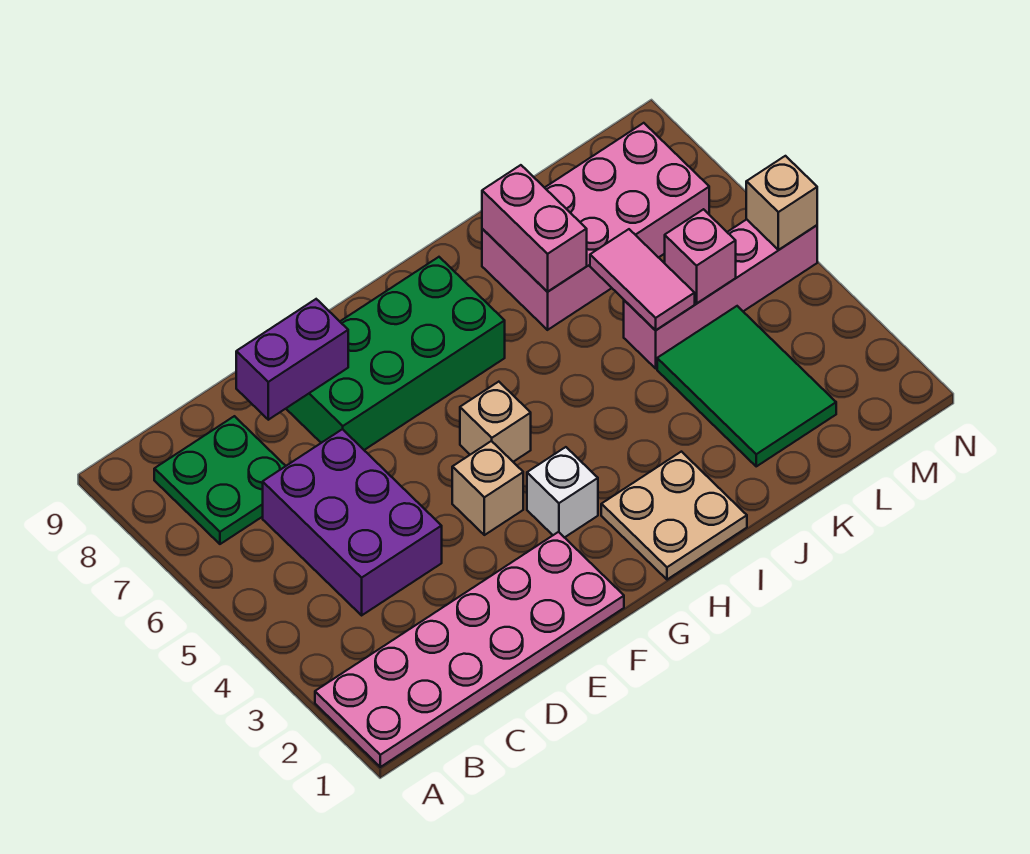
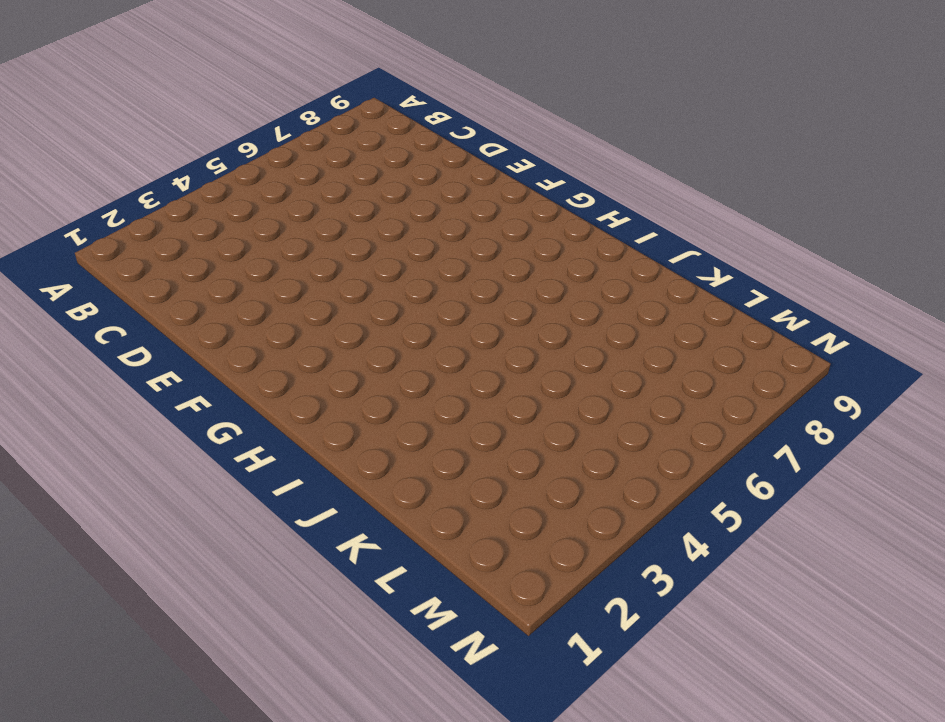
none -> pink plate A1:F2 level 1
none -> green plate B7:C8 level 1
none -> purple brick C4:D6 level 1

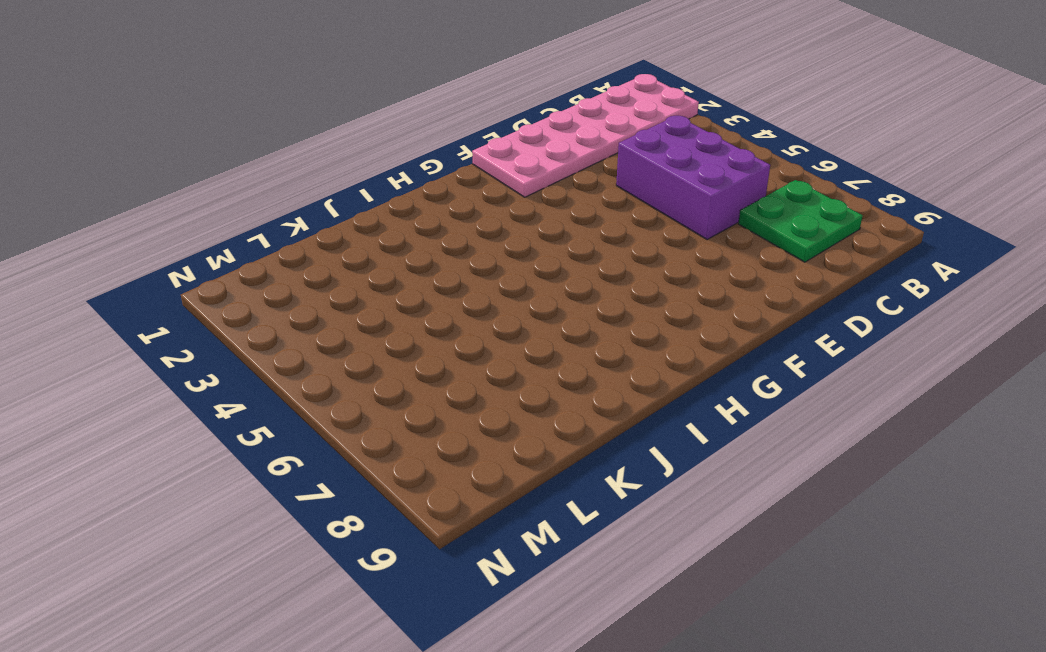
none -> green brick E7:H8 level 1
none -> tan brick F4 level 1
none -> white brick G3 level 1

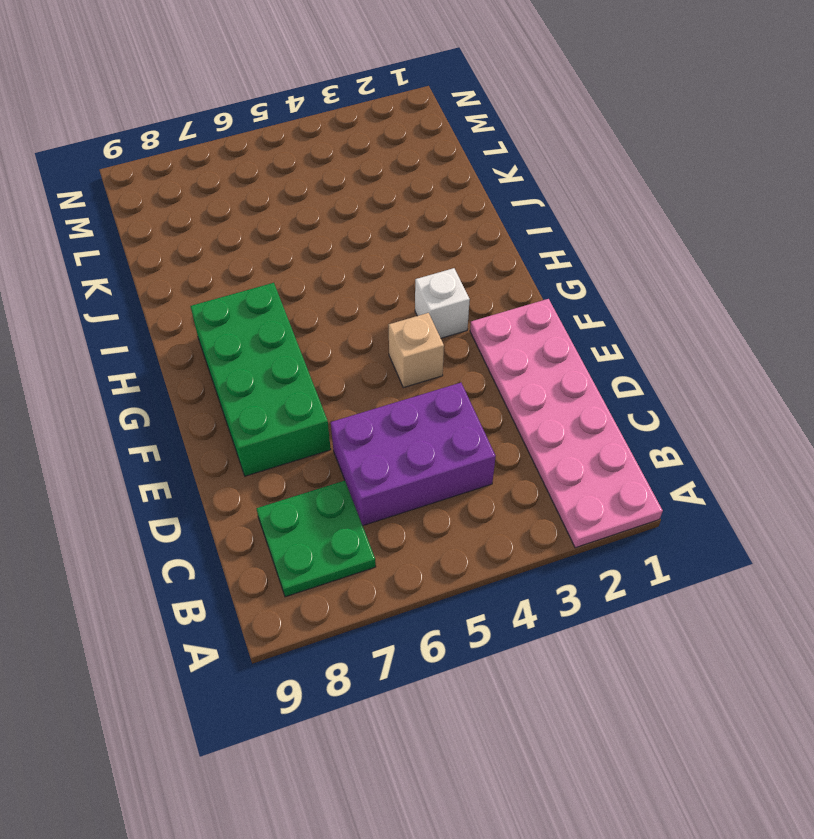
none -> tan brick G5 level 1
none -> tan plate H1:I2 level 1
none -> pink brick J7:M8 level 1

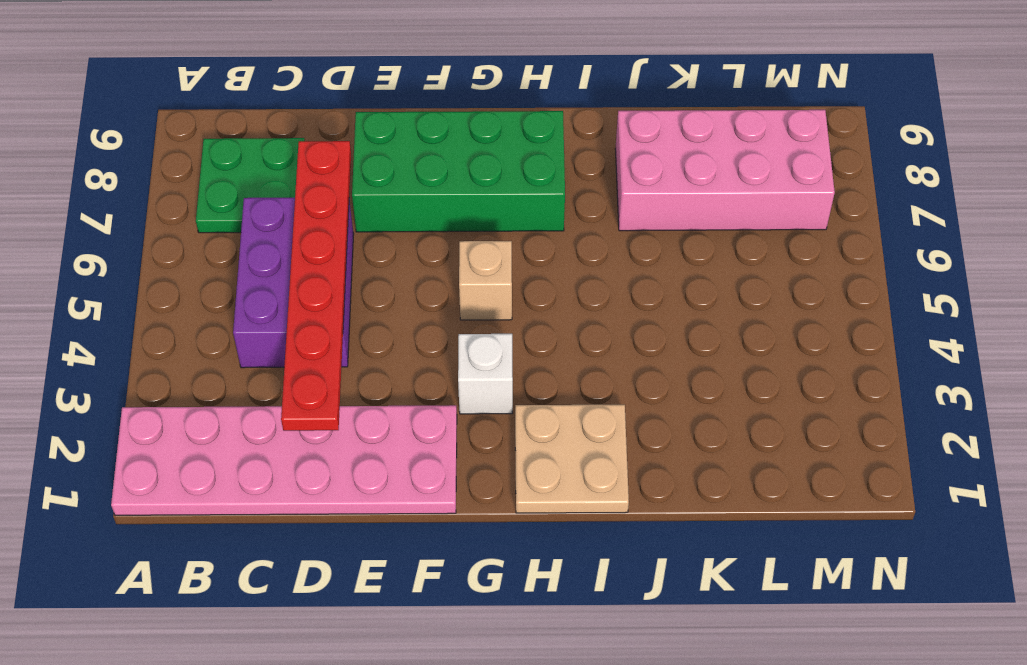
red plate D2:D7 level 2 -> none
none -> tan brick F4 level 1
none -> green tile K2:L4 level 1
none -> pink brick K5:N5 level 1

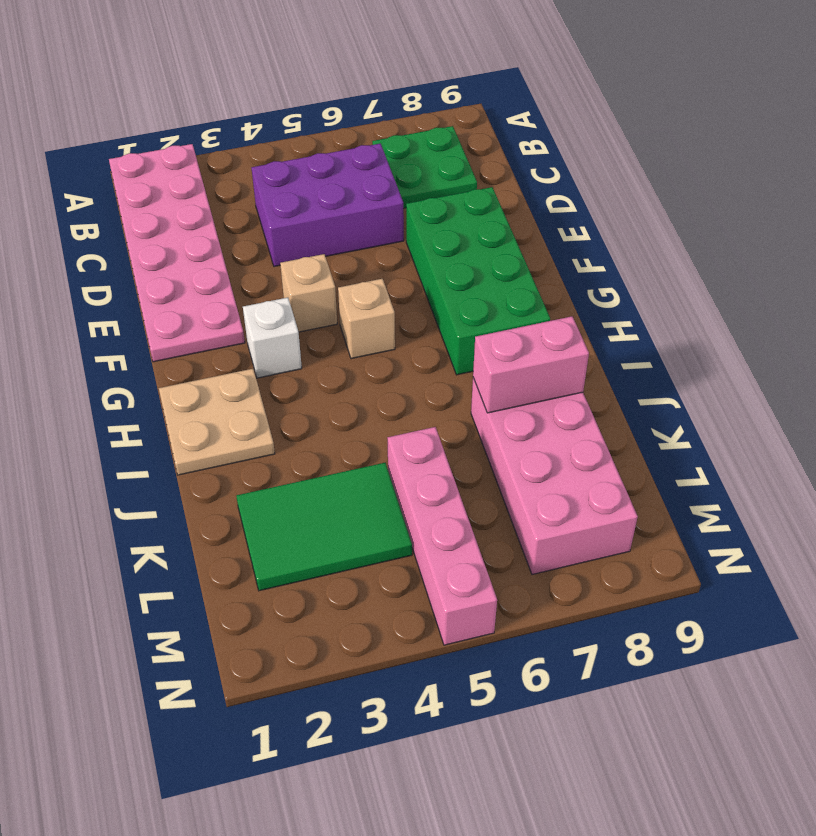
none -> purple brick D8:E8 level 2
none -> pink tile K5:K6 level 2
none -> pink brick L5 level 2

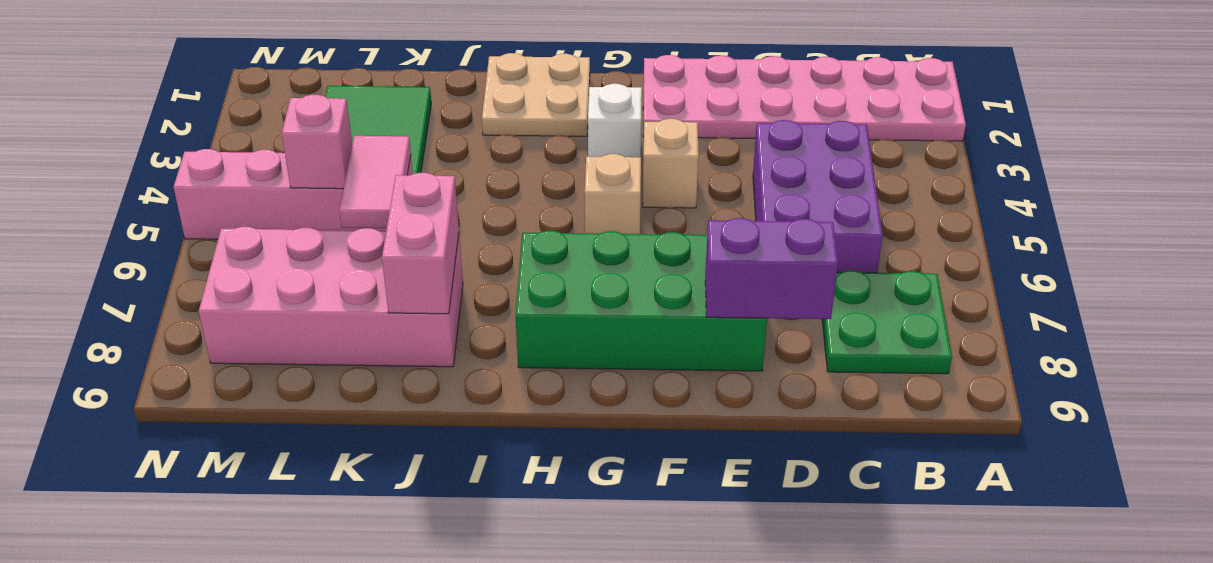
none -> tan brick N5 level 2

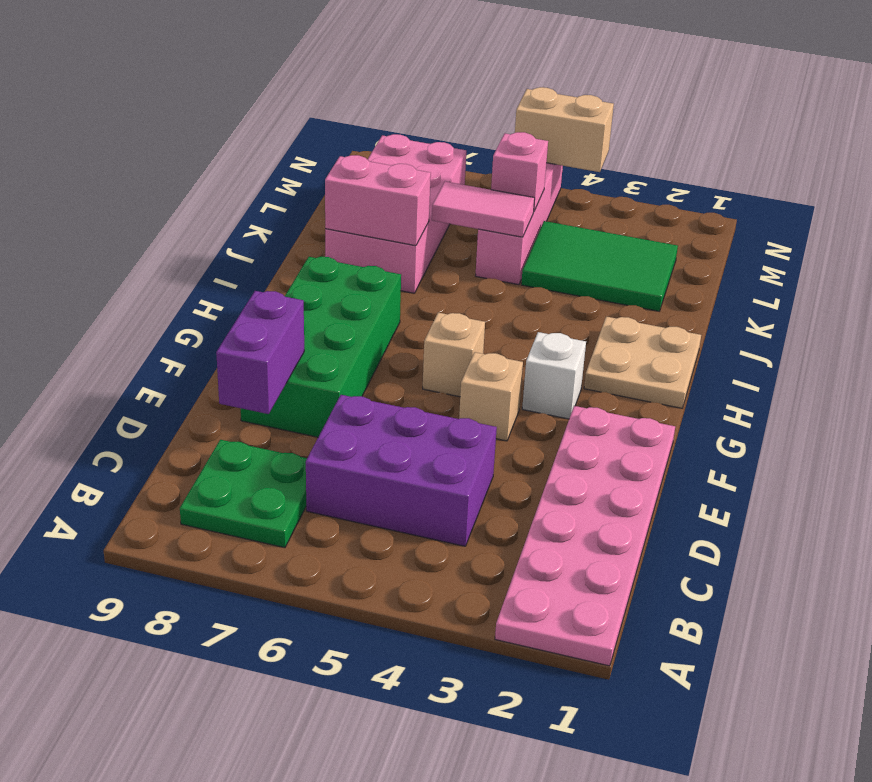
tan brick N4:N5 level 2 -> tan brick N5 level 2

